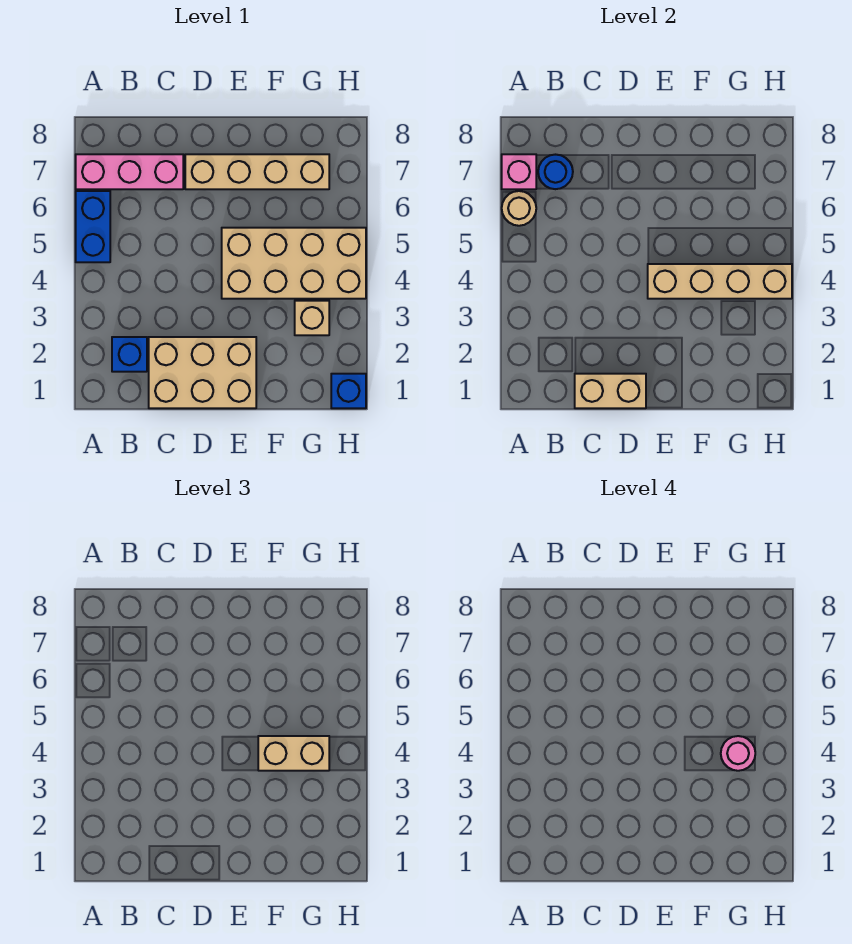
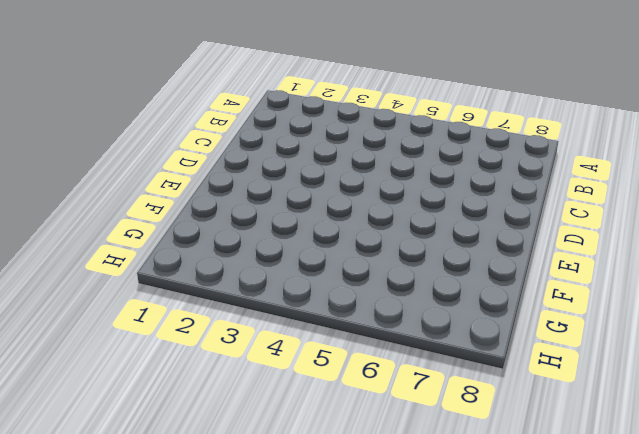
none -> blue brick A5:A6 level 1
none -> pink brick A7:C7 level 1
none -> blue brick B2 level 1

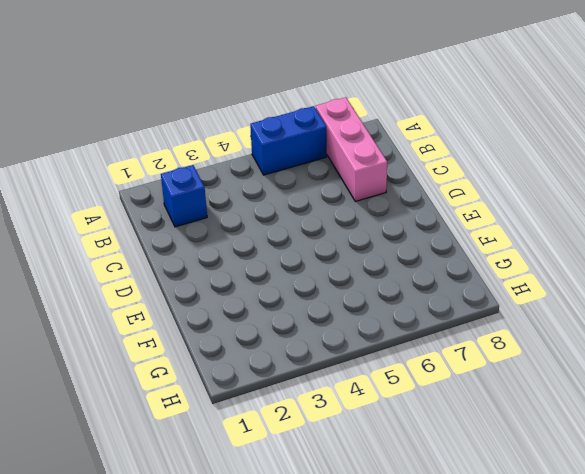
none -> tan brick C1:E2 level 1
none -> tan brick D7:G7 level 1
none -> tan brick E4:H5 level 1

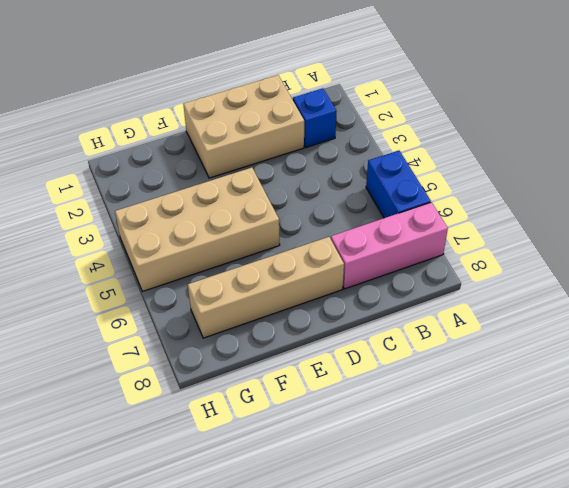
none -> tan brick G3 level 1
none -> blue brick H1 level 1
none -> tan round brick A6 level 2

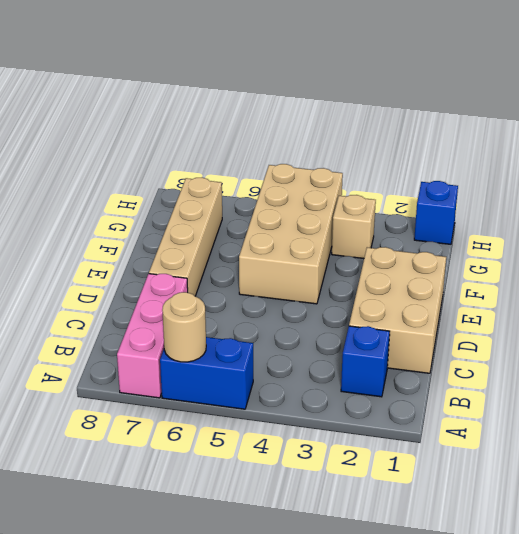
none -> pink brick A7 level 2
none -> blue round brick B7 level 2
none -> tan brick C1:D1 level 2

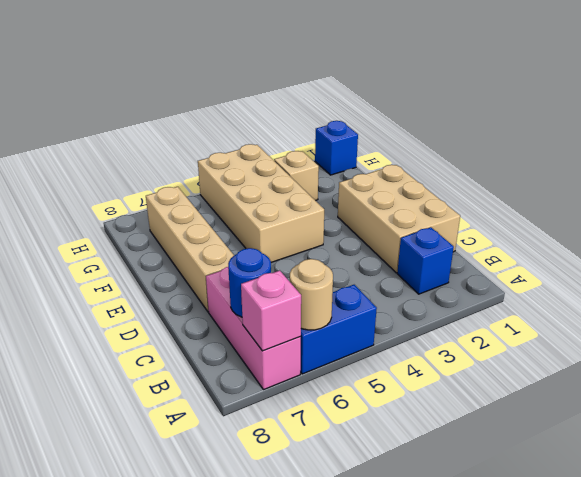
none -> tan brick C1:D1 level 2
none -> tan brick E4:H4 level 2
none -> tan brick F4:G4 level 3

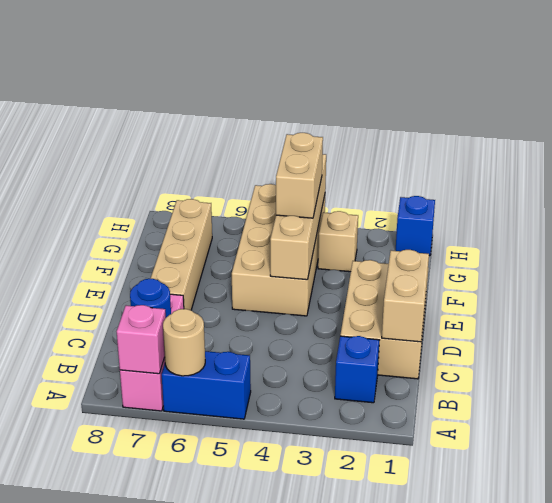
none -> pink round brick G4 level 4

